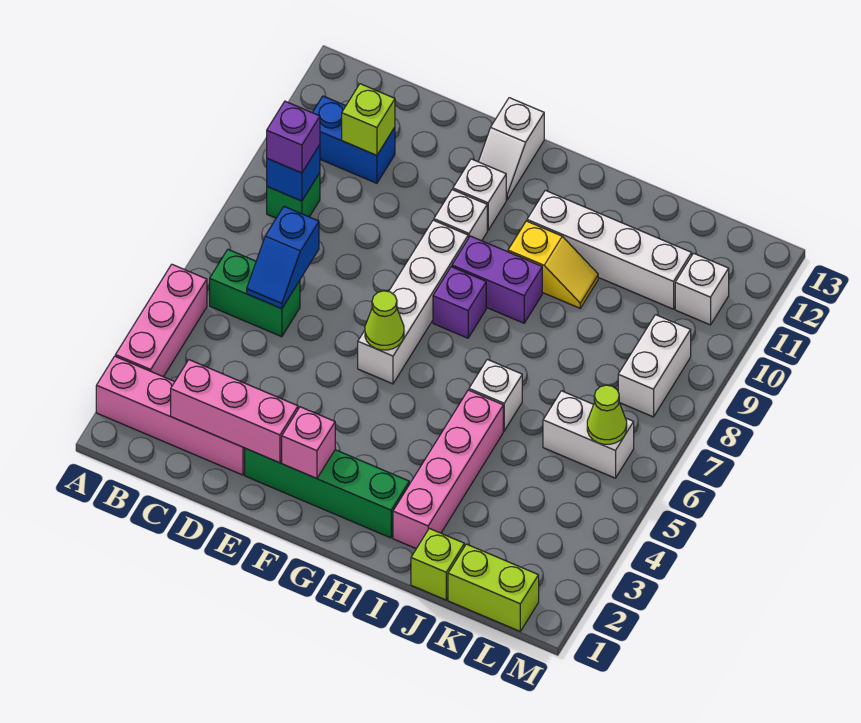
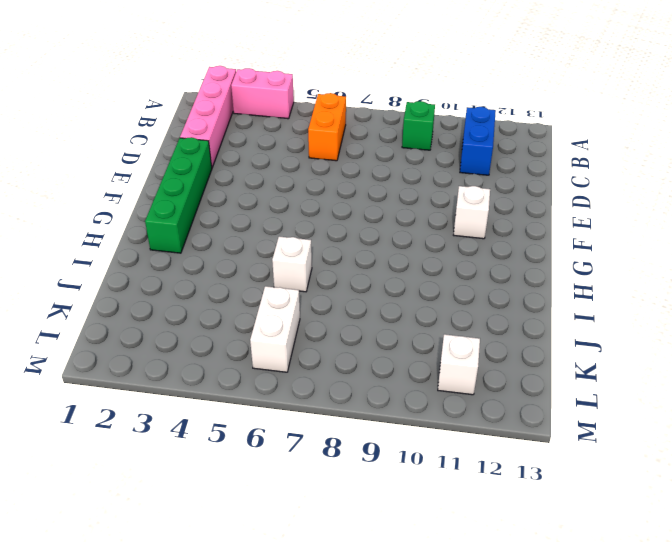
pink brick A3:A4 level 1 -> pink brick A3:A5 level 1
orange brick B6:C6 level 1 -> green brick B6:C6 level 1
none -> white brick F6:F9 level 1
none -> white brick F10 level 1
none -> white slope F12:F13 level 1 top 13

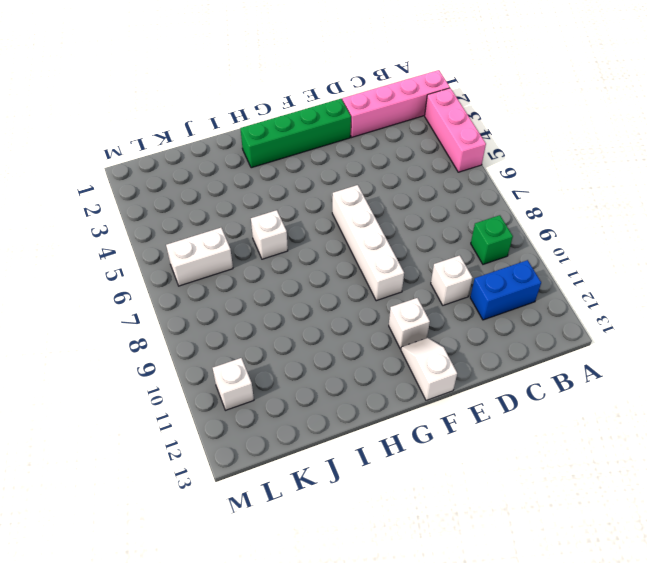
white brick D10 level 1 -> white brick F10 level 1
none -> green brick B6:C6 level 1
none -> purple brick G8 level 1
none -> purple brick G9:H9 level 1

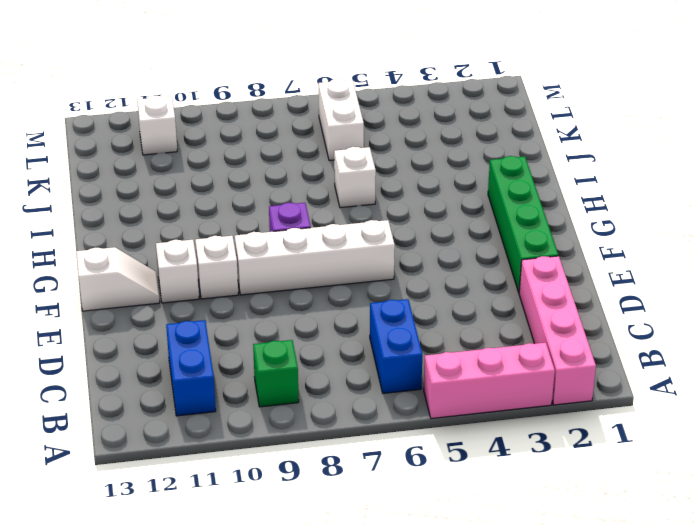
blue brick B6:C6 level 1 -> green brick B6:C6 level 1
none -> purple brick G9:H9 level 1
none -> yellow slope H10:I10 level 1 top H
none -> white brick H11:K11 level 1

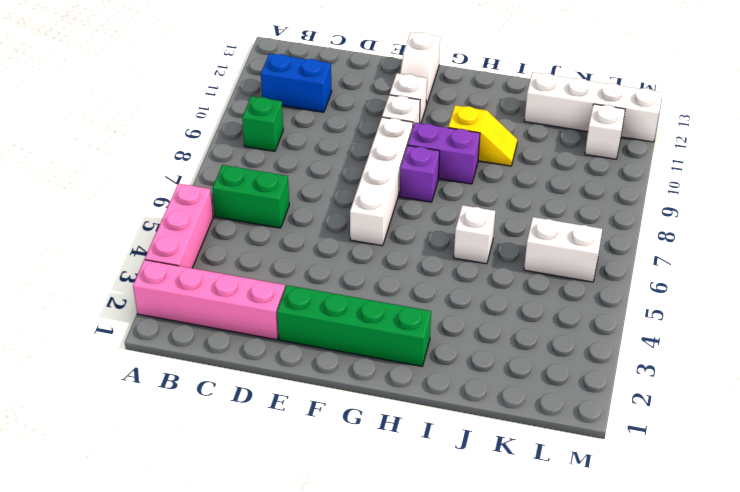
white brick J12:M12 level 1 -> white brick H11:K11 level 1
none -> pink brick I2:I5 level 1
none -> lime brick J1 level 1
none -> lime brick K1:L1 level 1

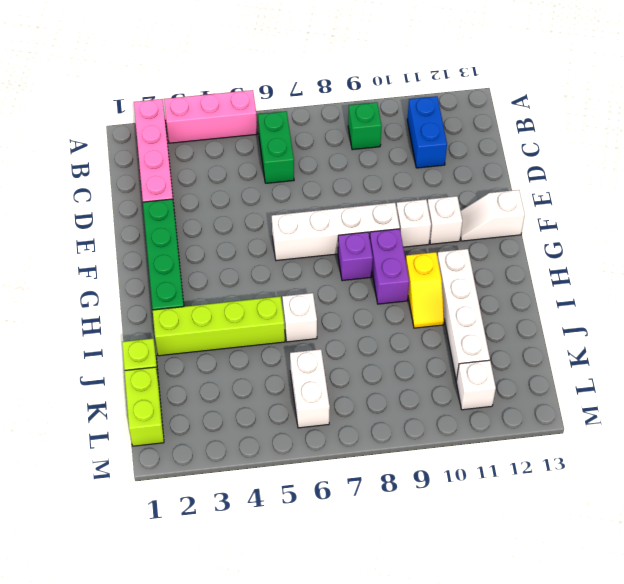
lime brick I2:I5 level 1 -> pink brick I2:I5 level 1
none -> white brick L8:L9 level 1
none -> blue brick B9 level 2
none -> pink brick C2:E2 level 2

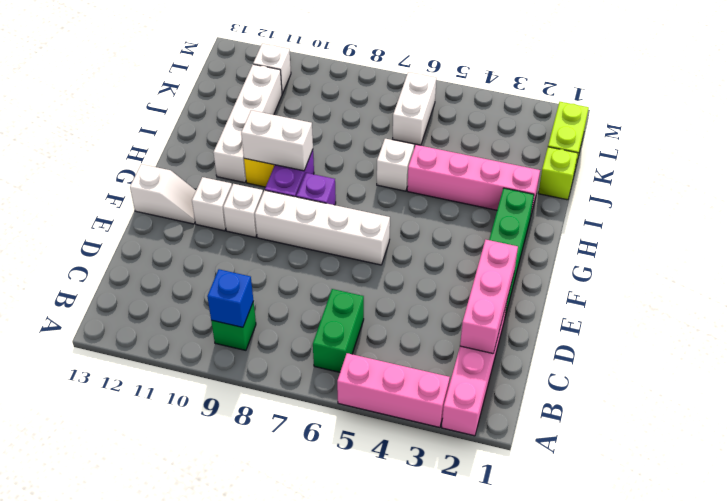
white brick H9:H10 level 2 -> white brick L8:L9 level 1
none -> blue brick B11:C11 level 1
none -> blue slope C6:C7 level 2 top 7
none -> lime brick C11 level 2

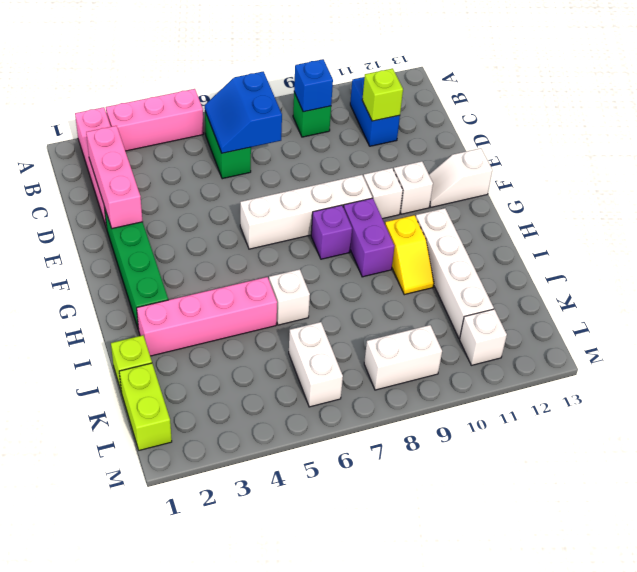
blue slope B6:C7 level 2 top 7 -> blue slope C6:C7 level 2 top 7
none -> pink brick F2 level 2
none -> lime cone F6 level 2
none -> lime cone L6 level 2

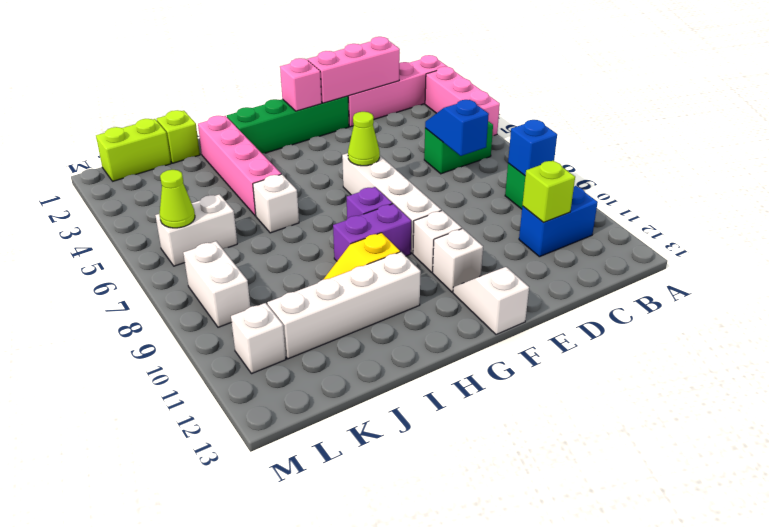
none -> purple brick B9 level 3

